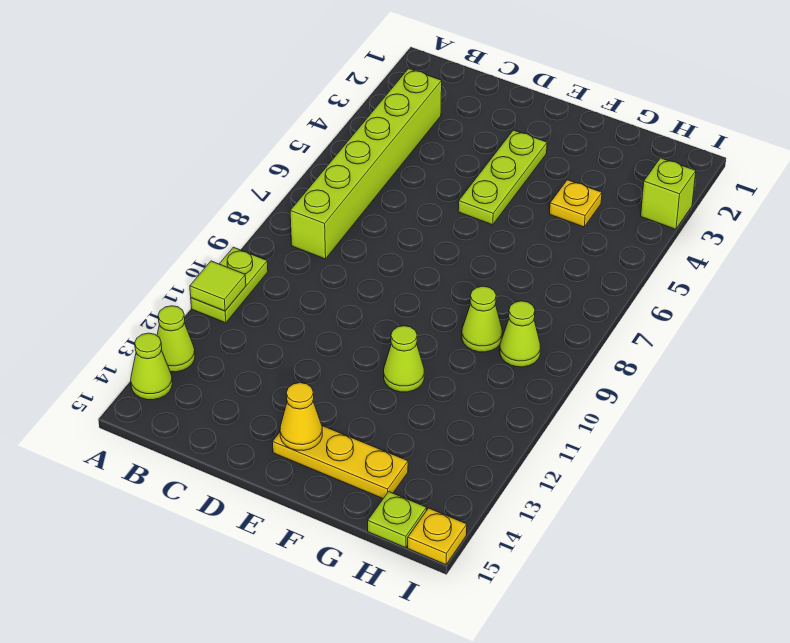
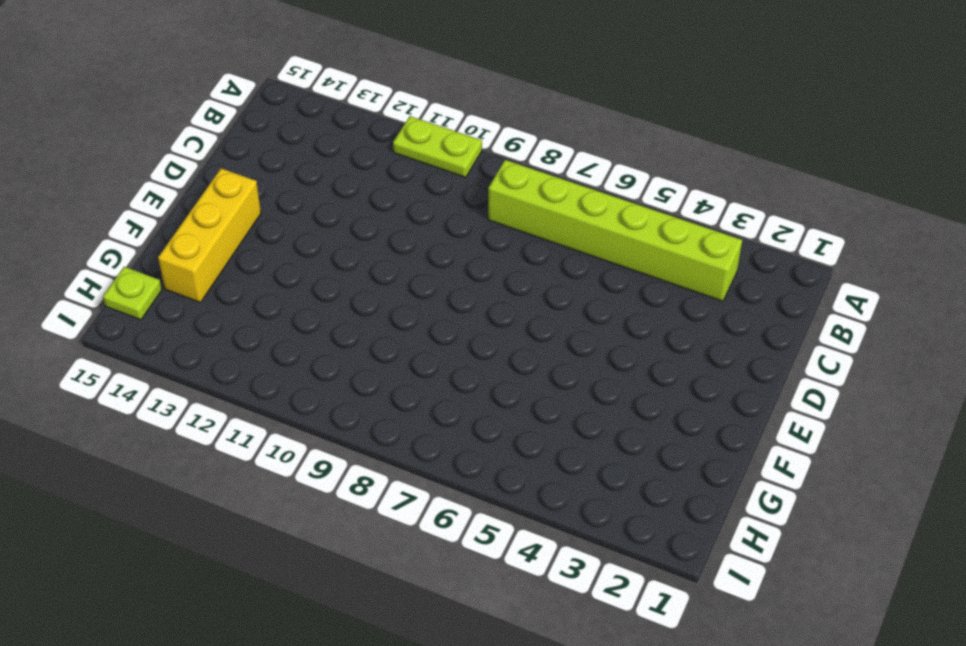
yellow brick E14:G14 level 1 -> yellow plate E14:G14 level 1
none -> lime cone A13 level 1
none -> lime cone A14 level 1
none -> lime plate E3:E5 level 1

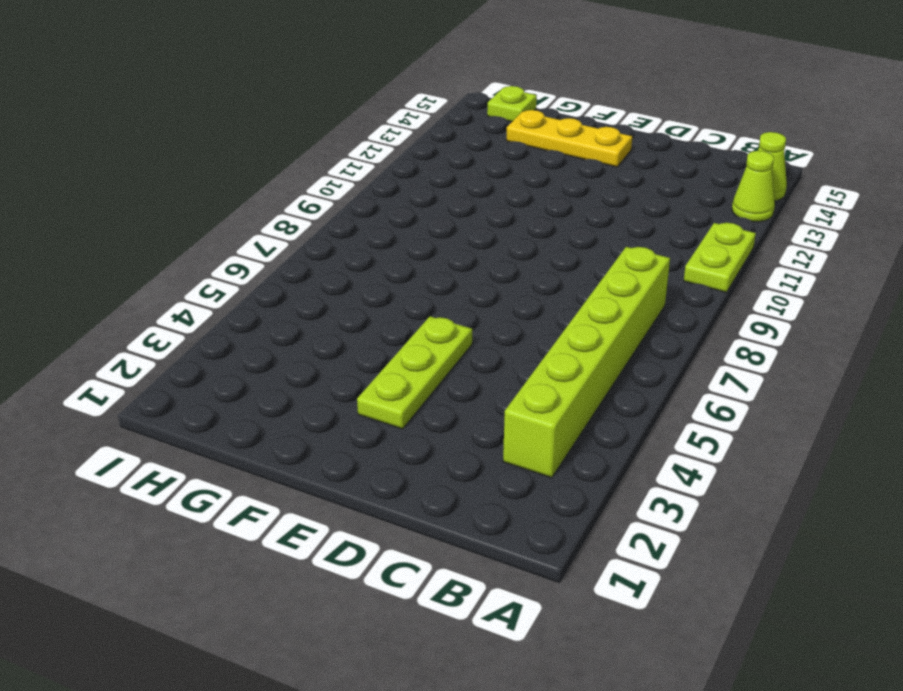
none -> lime cone F11 level 1
none -> yellow plate G4 level 1
none -> lime cone G9 level 1

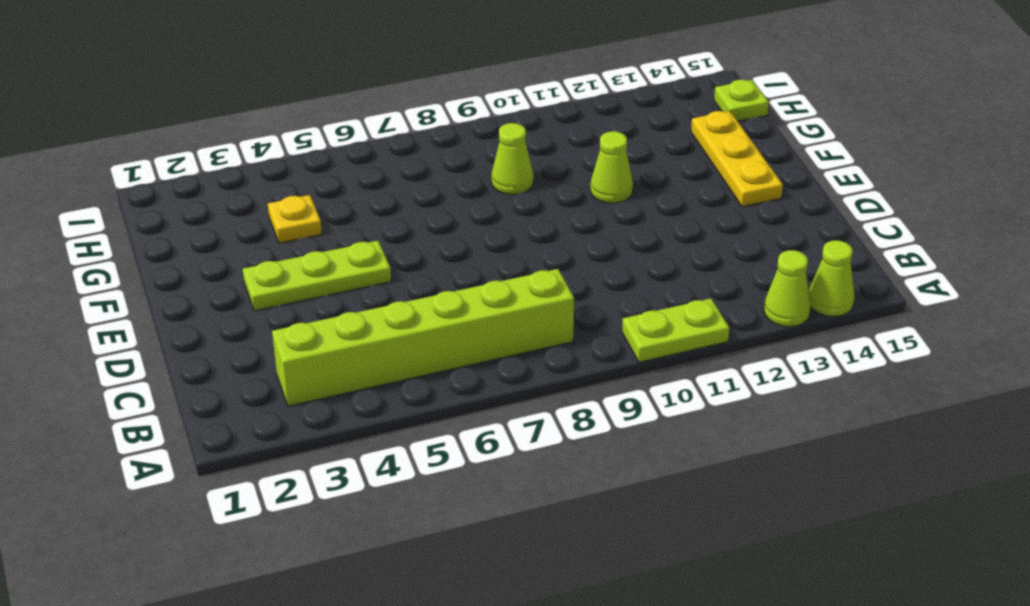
none -> lime cone H9 level 1
none -> lime brick I3 level 1
none -> yellow plate I15 level 1

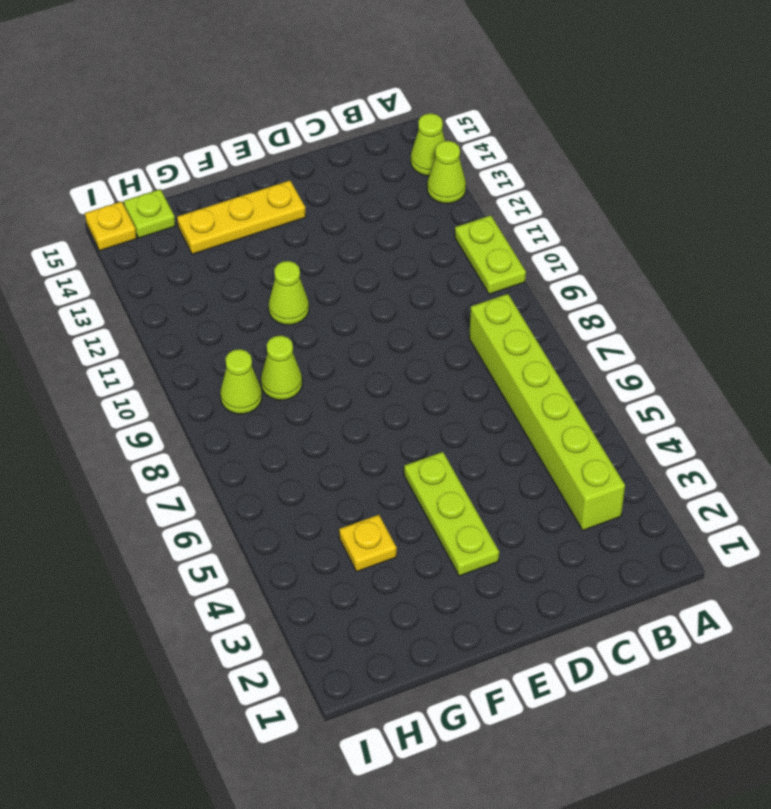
none -> lime brick I3 level 1
none -> lime tile A11 level 2
none -> yellow cone E14 level 2

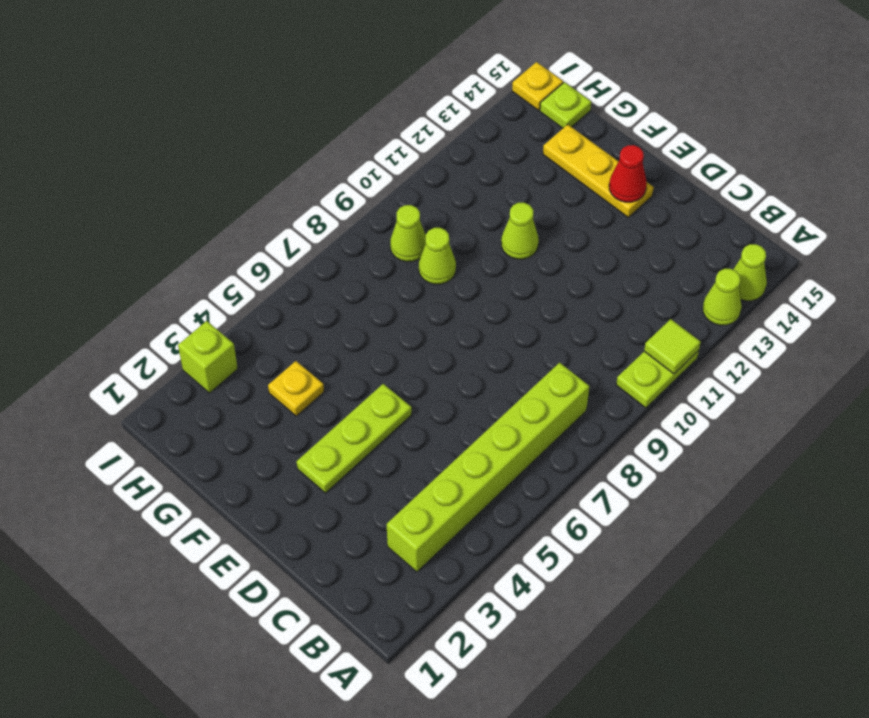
red cone E14 level 2 -> yellow cone E14 level 2

